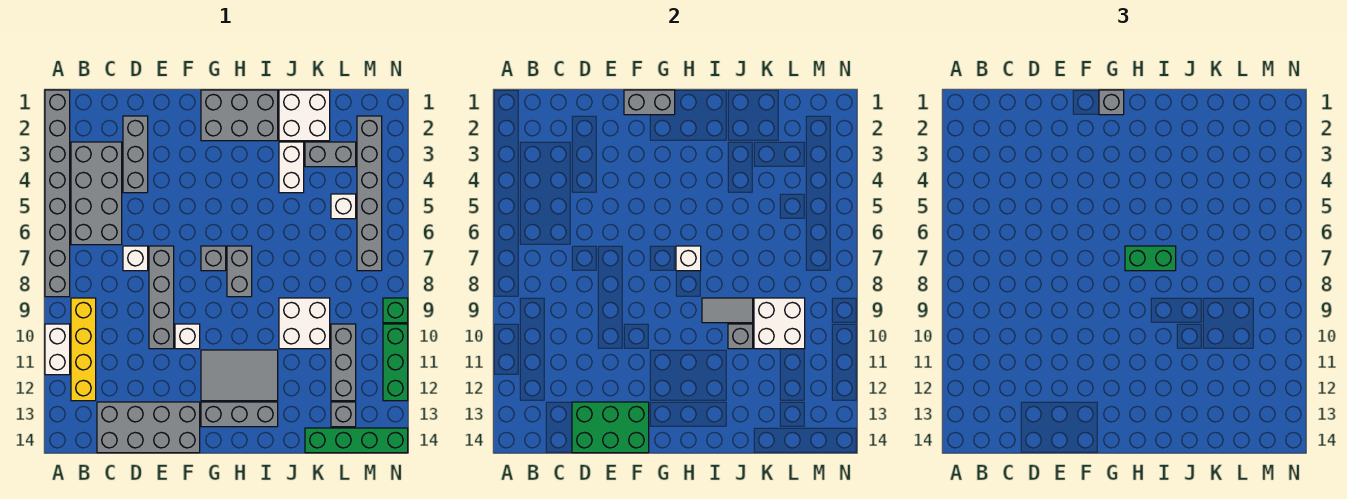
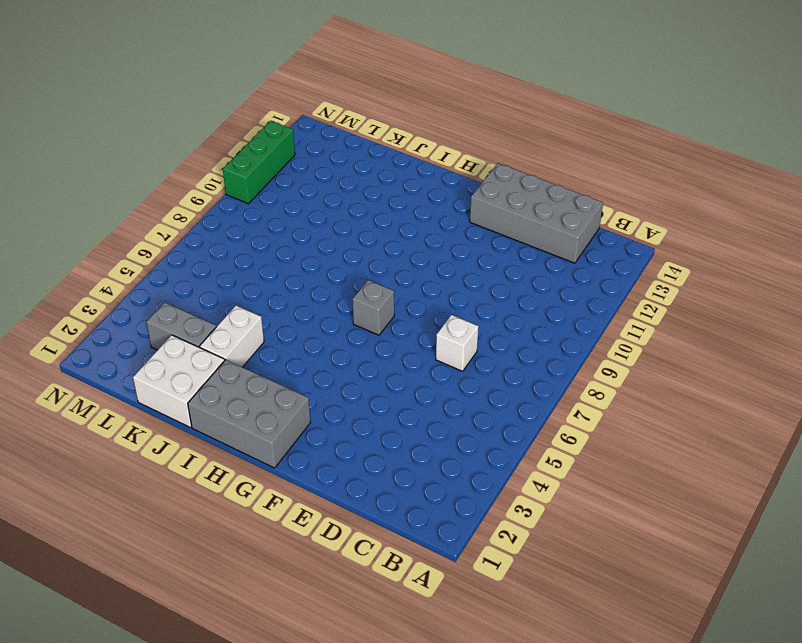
none -> grey brick A1:A8 level 1
none -> white brick A10:A11 level 1
none -> grey brick B3:C6 level 1
none -> yellow brick B9:B12 level 1

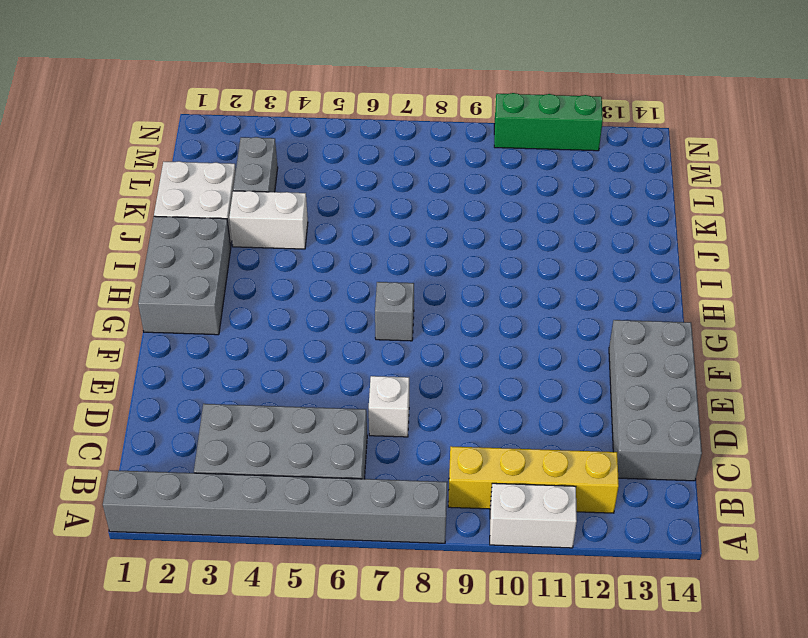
none -> grey brick D2:D4 level 1
none -> grey brick E7:E10 level 1
none -> white brick F10 level 1
none -> grey tile G11:I12 level 1

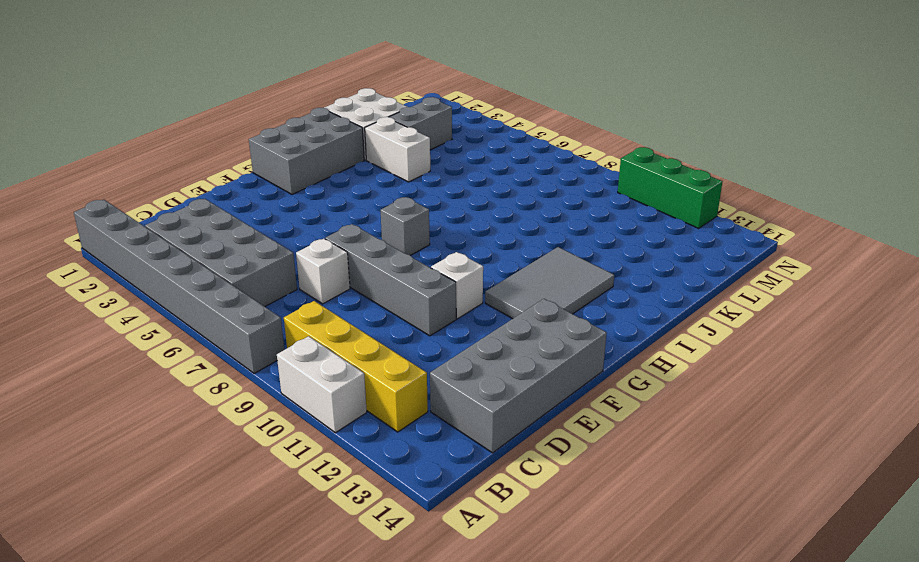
none -> grey brick D2:D4 level 1
none -> grey brick G13:I13 level 1
none -> grey brick H7:H8 level 1
none -> white brick J9:K10 level 1

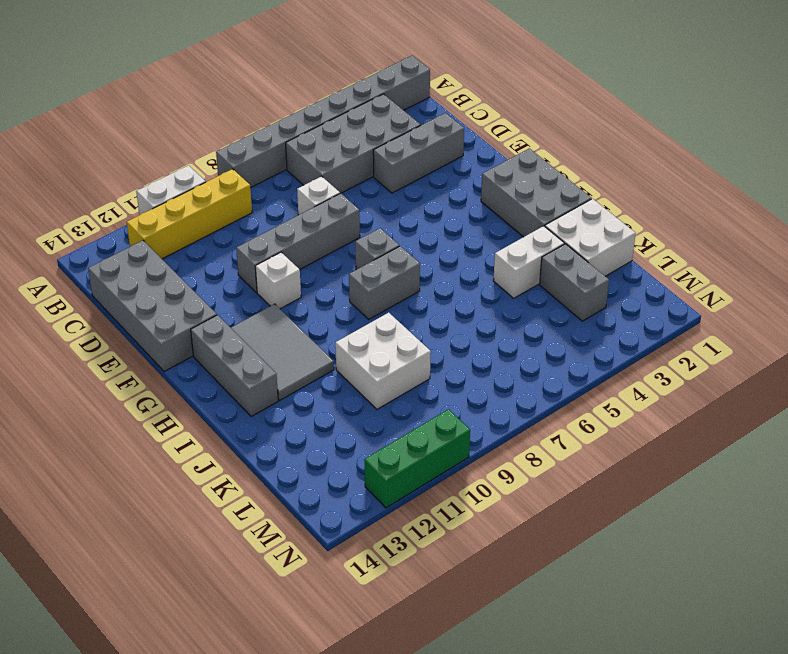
none -> green brick K14:N14 level 1
none -> white brick L5 level 1
none -> grey brick L10:L12 level 1
none -> grey brick L13 level 1

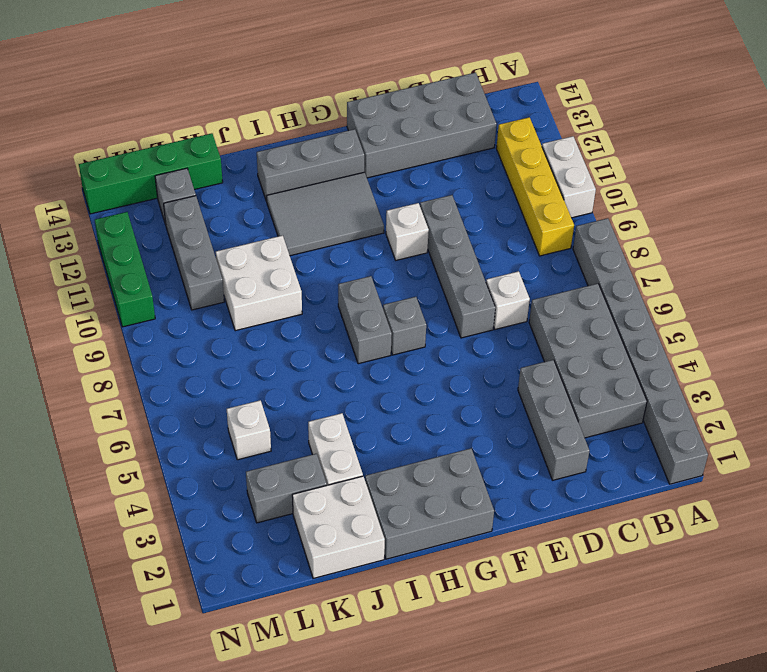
none -> grey brick M2:M7 level 1
none -> green brick N9 level 1
none -> green brick D13:F14 level 2
none -> grey brick F1:G1 level 2

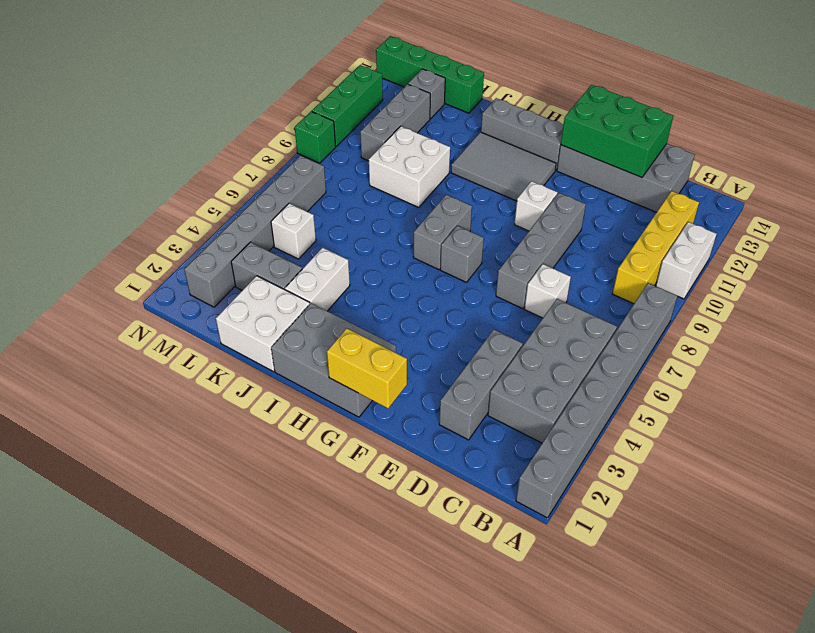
yellow brick F1:G1 level 2 -> grey brick F1:G1 level 2
none -> white brick H7 level 2
none -> grey tile I9:J9 level 2
none -> grey brick J10 level 2
none -> white brick K9:L10 level 2

